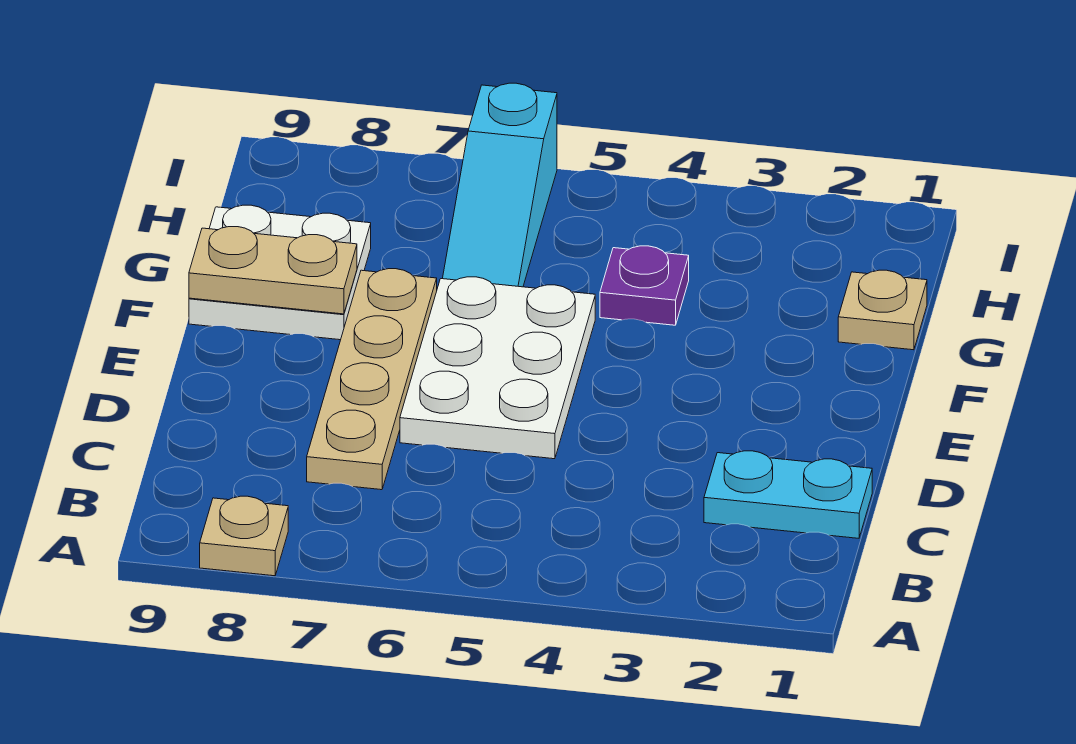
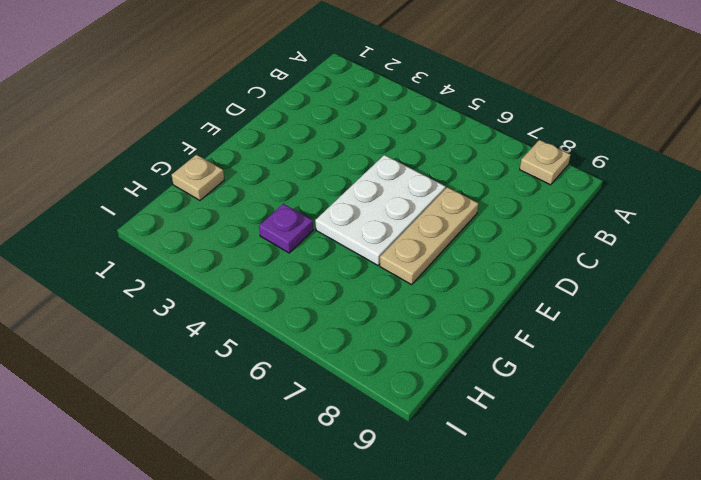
tan plate D7:F7 level 1 -> tan plate C7:F7 level 1
none -> cyan plate C1:C2 level 1
none -> white plate F8:G9 level 1

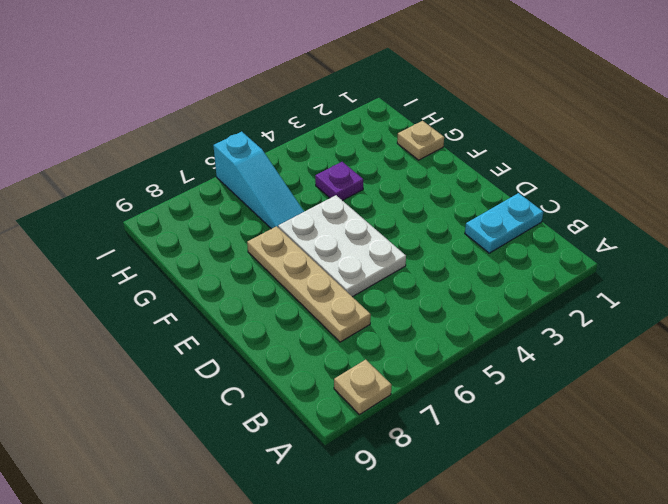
none -> white plate F8:G9 level 1
none -> tan plate F8:F9 level 2

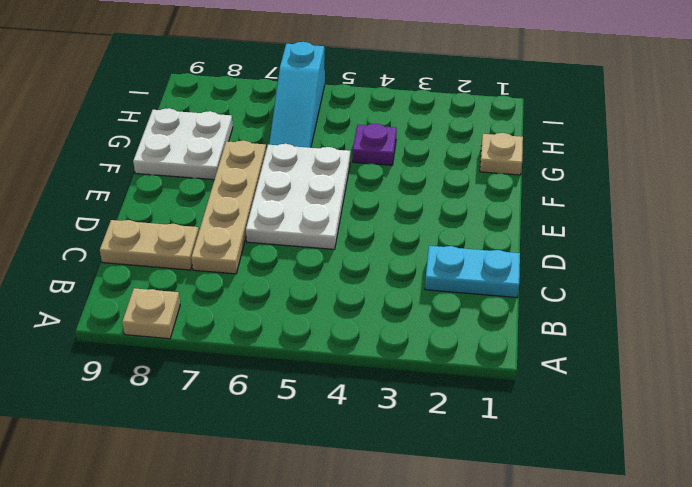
tan plate C8:C9 level 1 -> tan plate F8:F9 level 2

